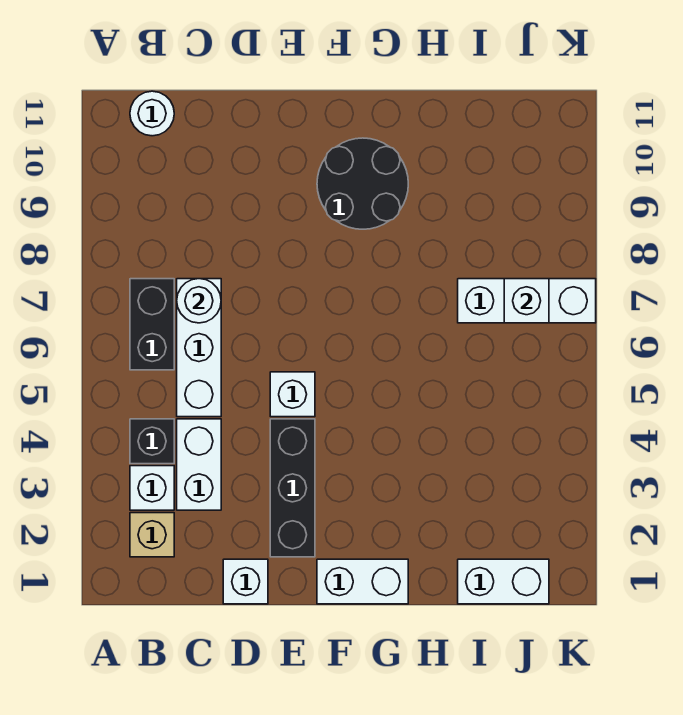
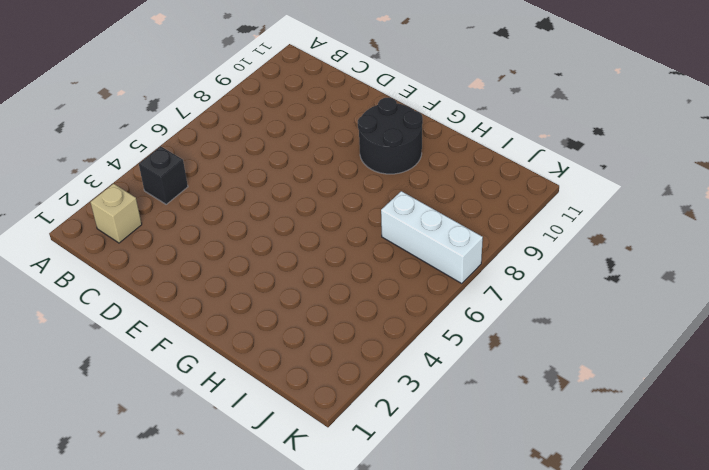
none -> white brick B3 level 1
none -> black brick B6:B7 level 1
none -> white round brick B11 level 1

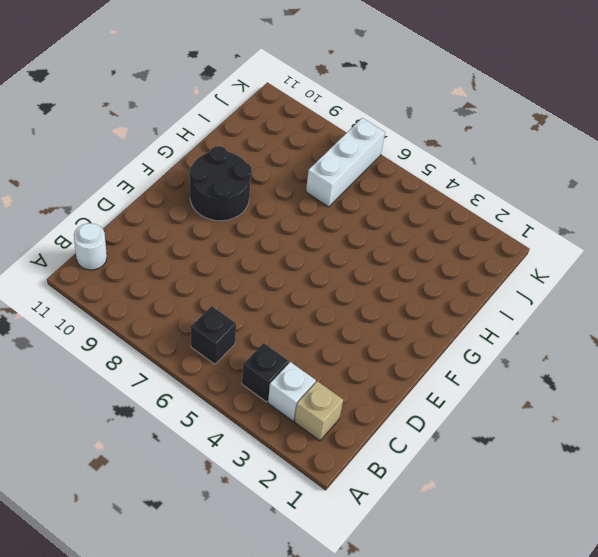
black brick B6 level 1 -> black brick B6:B7 level 1
none -> white brick C3:C4 level 1
none -> white brick C5:C7 level 1
none -> white brick D1 level 1

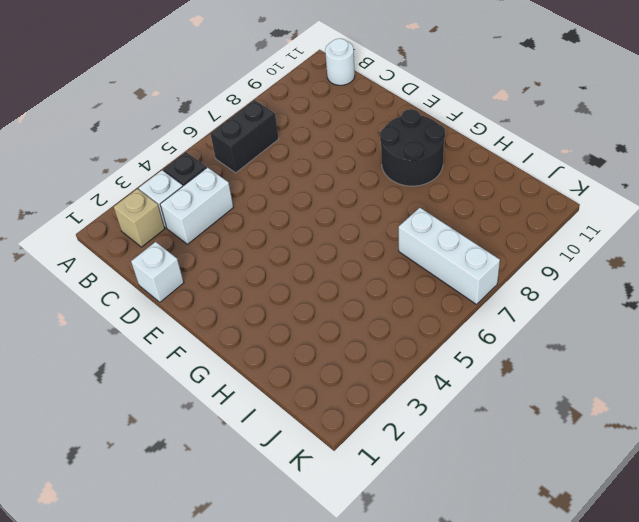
none -> white brick C5:C7 level 1
none -> black brick E2:E4 level 1
none -> white brick E5 level 1

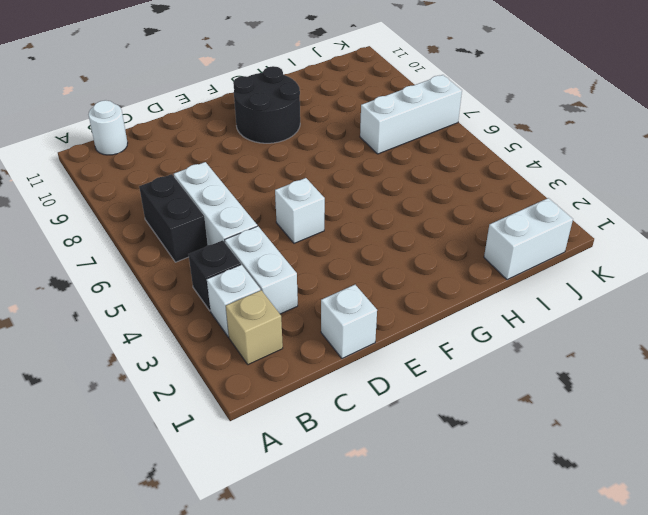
none -> black brick E2:E4 level 1
none -> white brick F1:G1 level 1
none -> white round brick C7 level 2

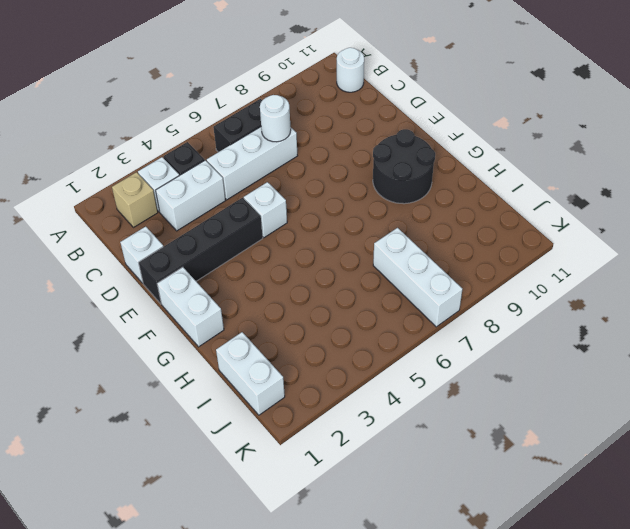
black brick E1:E4 level 1 -> black brick E2:E4 level 1
none -> white brick J7 level 2

